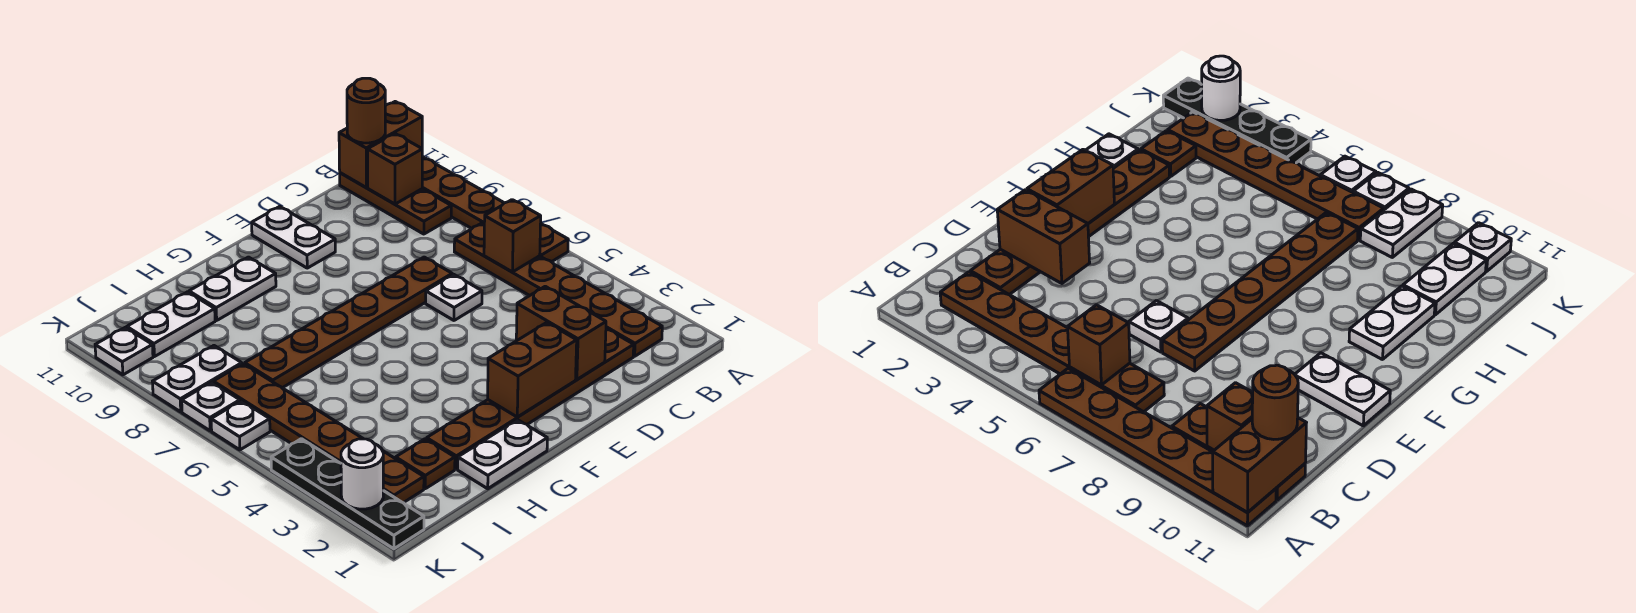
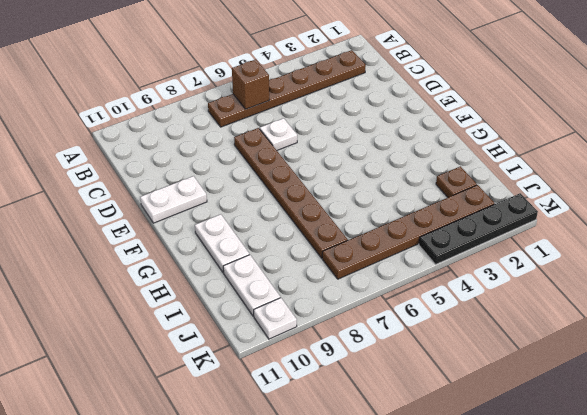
none -> brown plate A6:A11 level 1
none -> brown plate B9:B11 level 1
none -> brown plate C2:H2 level 1

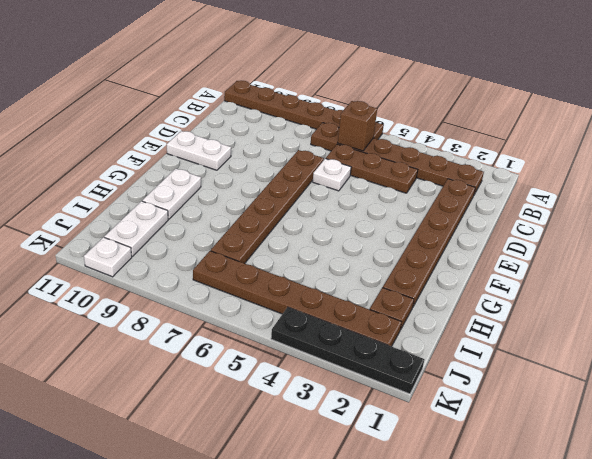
brown plate C4:C6 level 1 -> brown plate B9:B11 level 1
none -> white plate G1:H1 level 1
none -> white plate J8:K8 level 1
none -> white plate K6 level 1

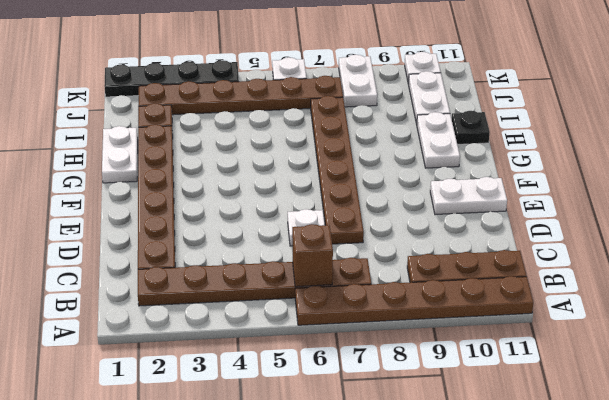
black plate H11 level 1 -> none
none -> white plate K7 level 1
none -> brown brick A11:B11 level 2
none -> brown brick B10 level 2

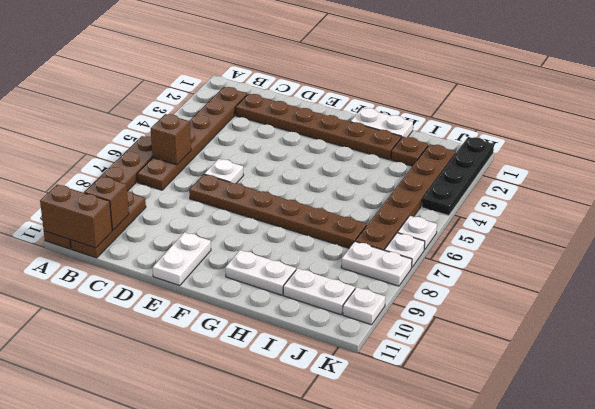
none -> brown brick D2:D3 level 2
none -> brown brick E2:F2 level 2
none -> white round brick K2 level 2

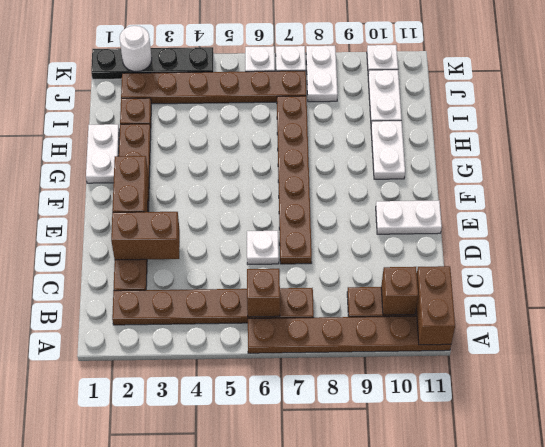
none -> brown round brick B11 level 3

